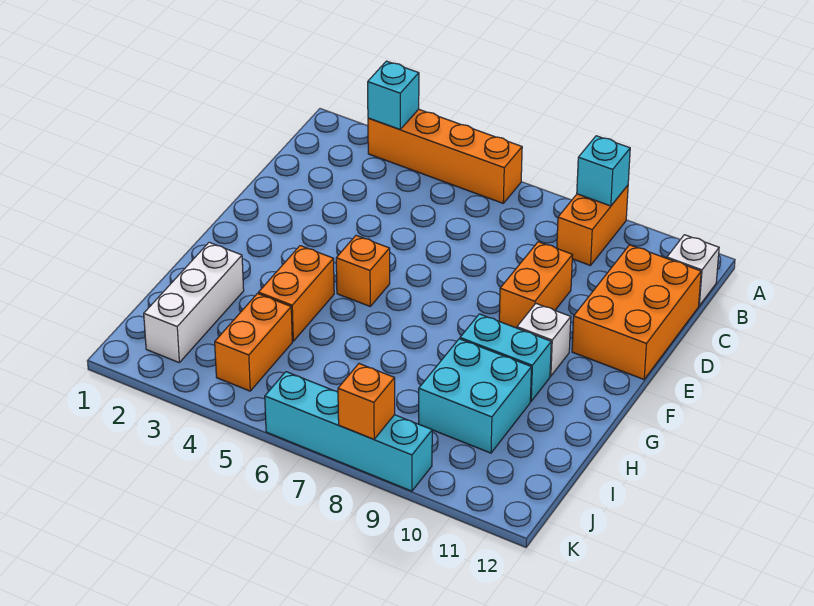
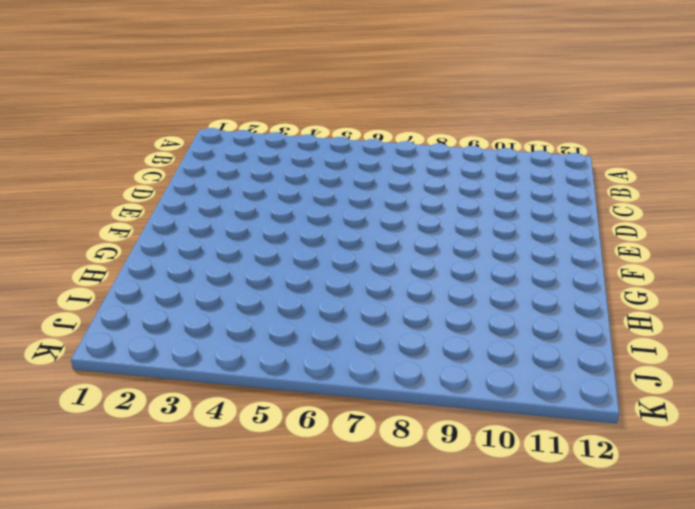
none -> orange brick A3:A6 level 1
none -> orange brick A9:B9 level 1
none -> white brick B12 level 1

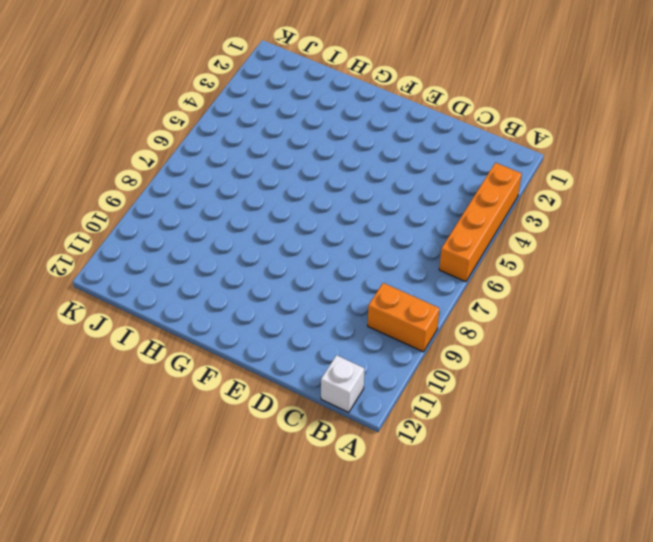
none -> orange brick C11:E12 level 1
none -> orange brick D9:E9 level 1
none -> orange brick F5 level 1

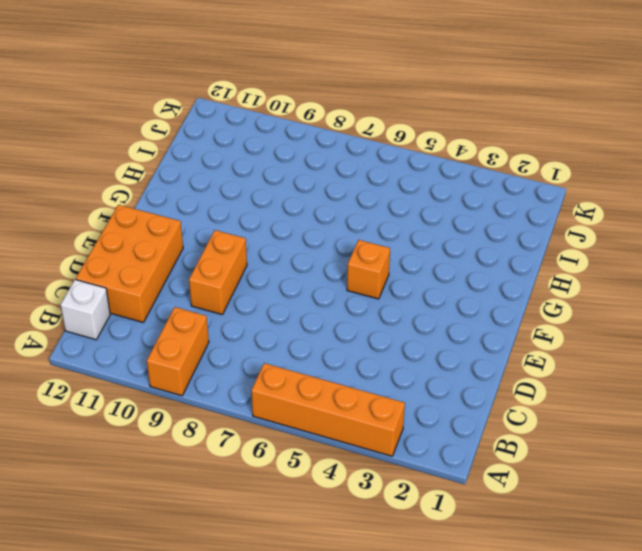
none -> white brick F10 level 1
none -> orange brick G4:H4 level 1
none -> cyan brick G9:G10 level 1

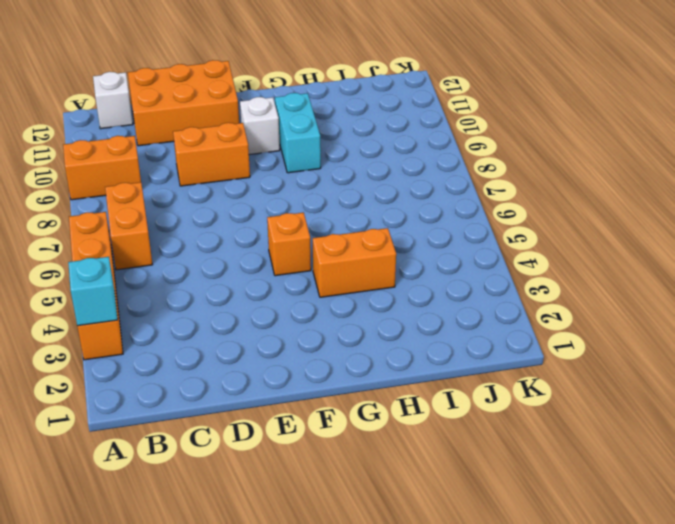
orange brick B6:B7 level 1 -> orange brick I4:J4 level 1
none -> white brick H2:J2 level 1
none -> cyan brick H9:I10 level 1
none -> cyan brick K6:K9 level 1

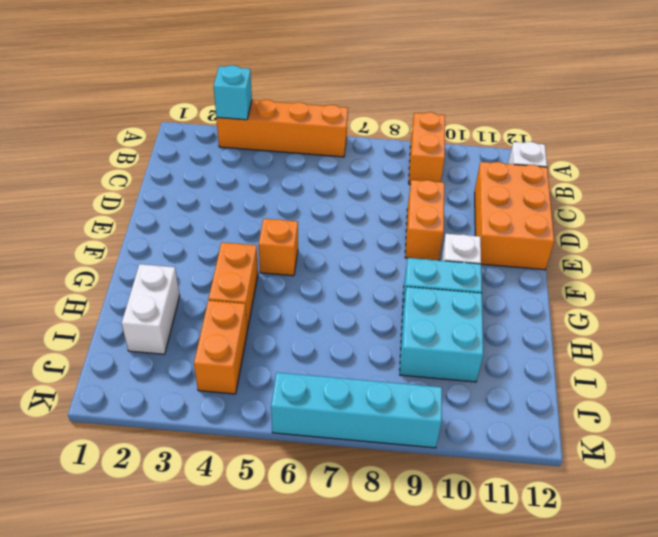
white brick H2:I2 level 1 -> white brick H2:J2 level 1
none -> cyan brick A9 level 2
none -> orange brick K8 level 2

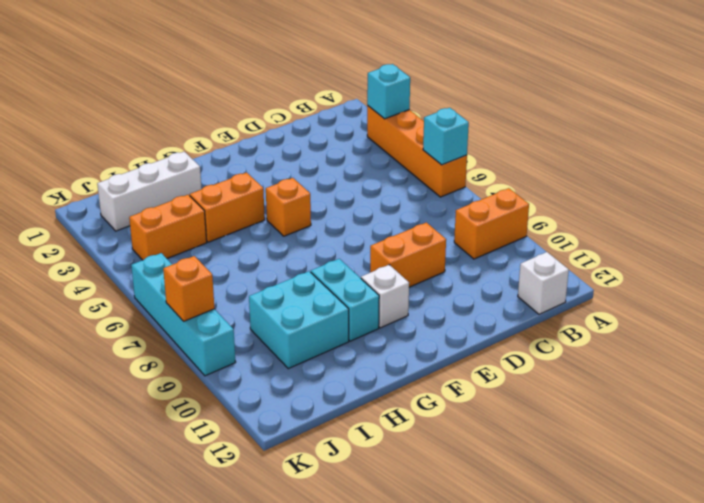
cyan brick A6 level 2 -> cyan brick A9 level 2
none -> orange brick C11:E12 level 1

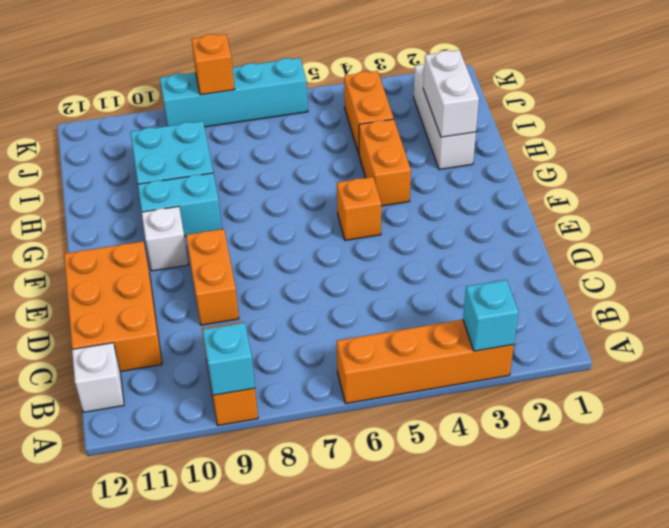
white brick H2:I2 level 2 -> none

